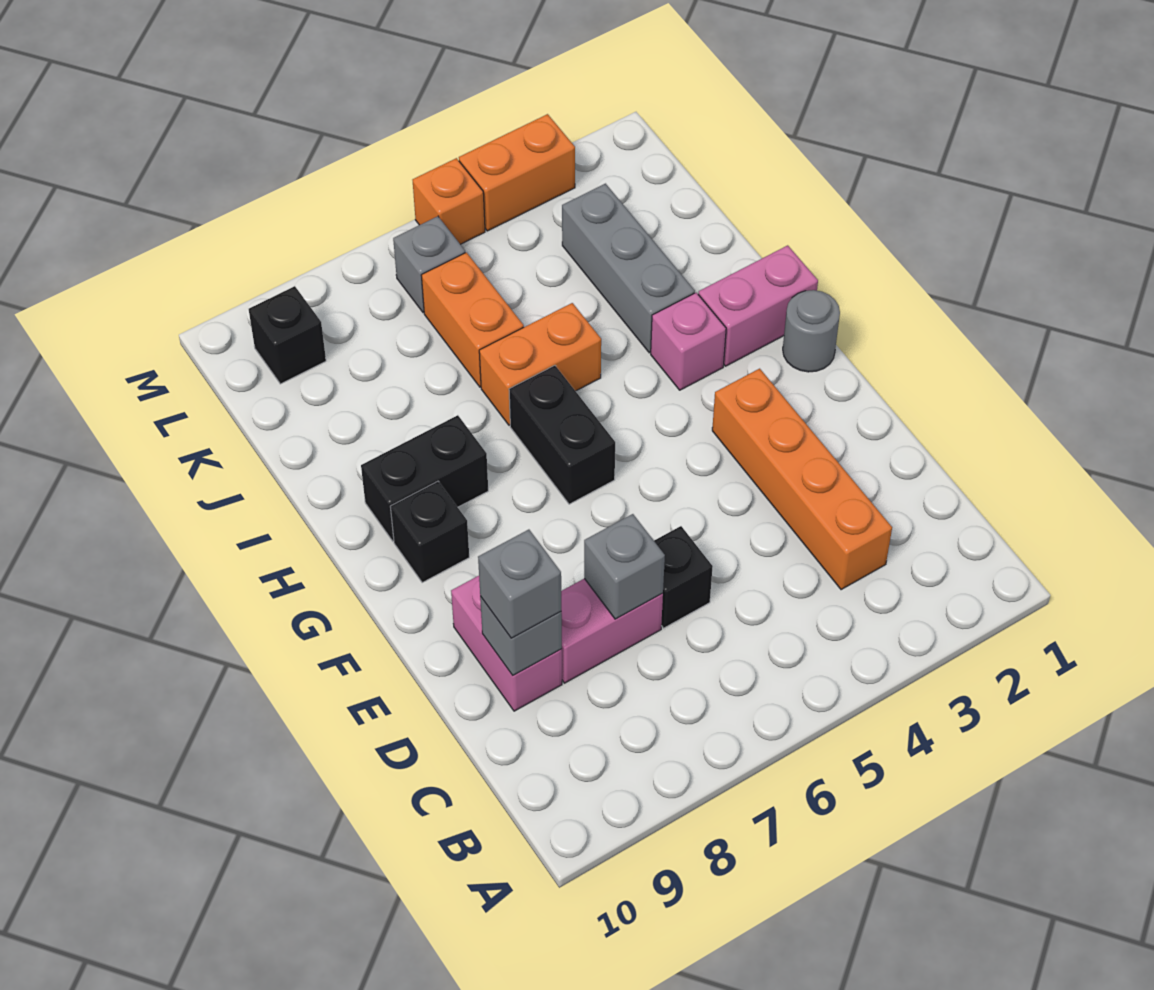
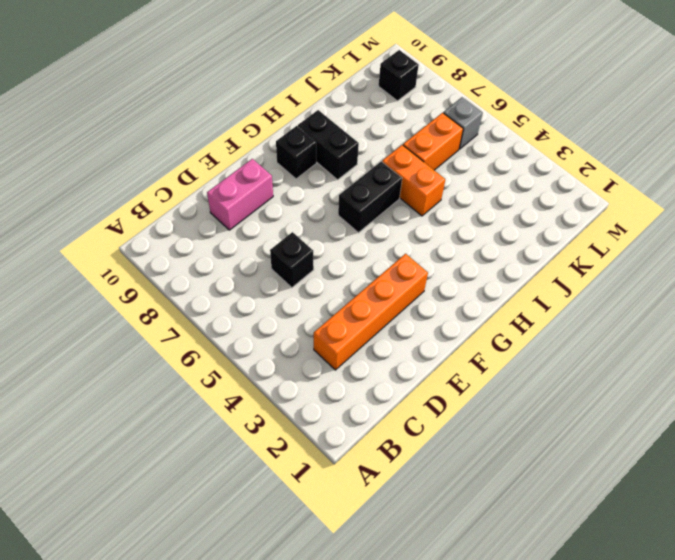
none -> pink brick D7:D8 level 1
none -> grey round brick G1 level 1
none -> pink brick H1:H2 level 1

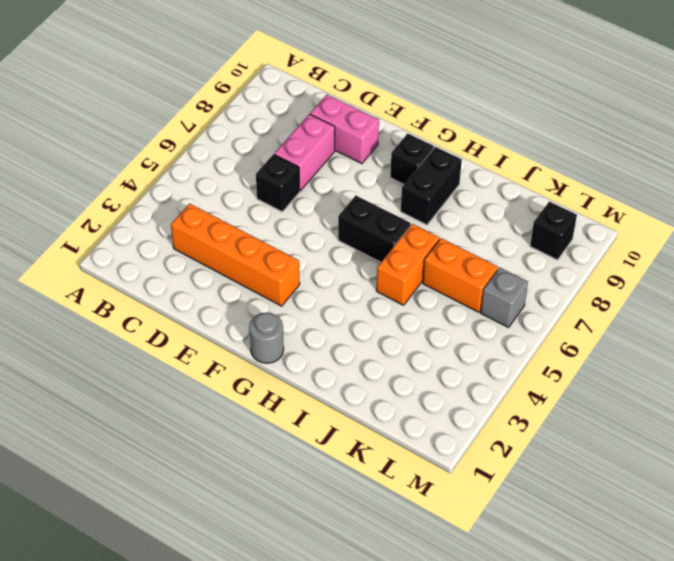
none -> pink brick H1:H2 level 1
none -> pink brick H3 level 1
none -> grey brick I3:K3 level 1

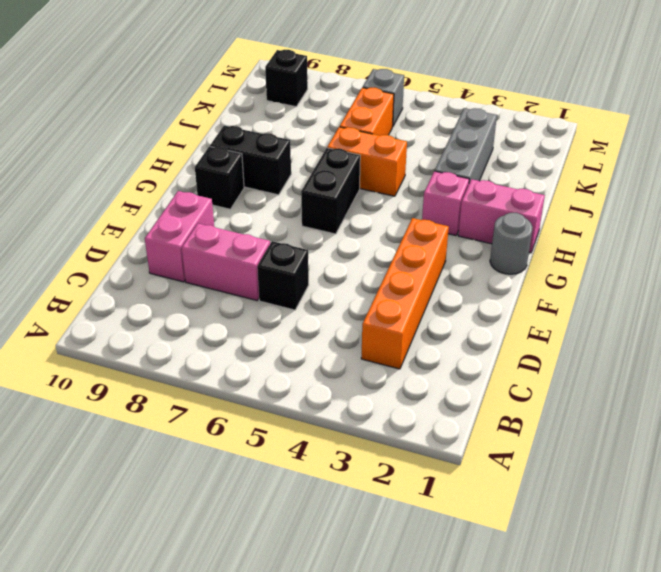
none -> orange brick M3:M4 level 1
none -> orange brick M5 level 1
none -> grey brick D7 level 2

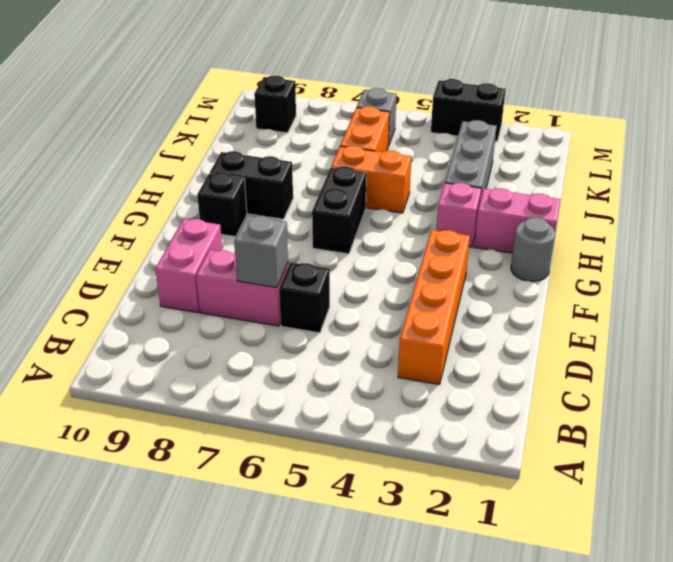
black brick M3:M4 level 1 -> orange brick M3:M4 level 1
none -> orange brick M5 level 1
none -> grey brick D9 level 2
none -> grey brick D9 level 3

